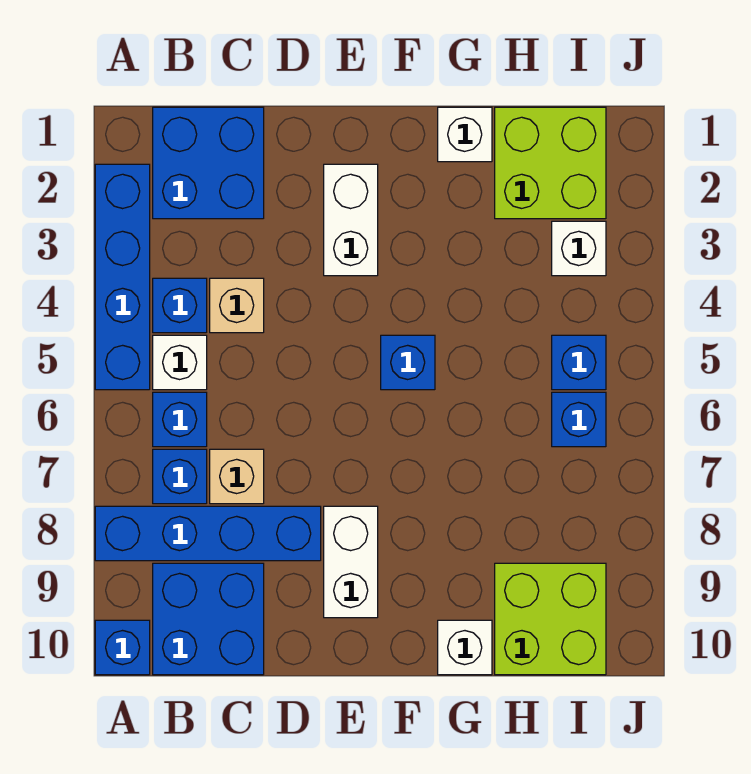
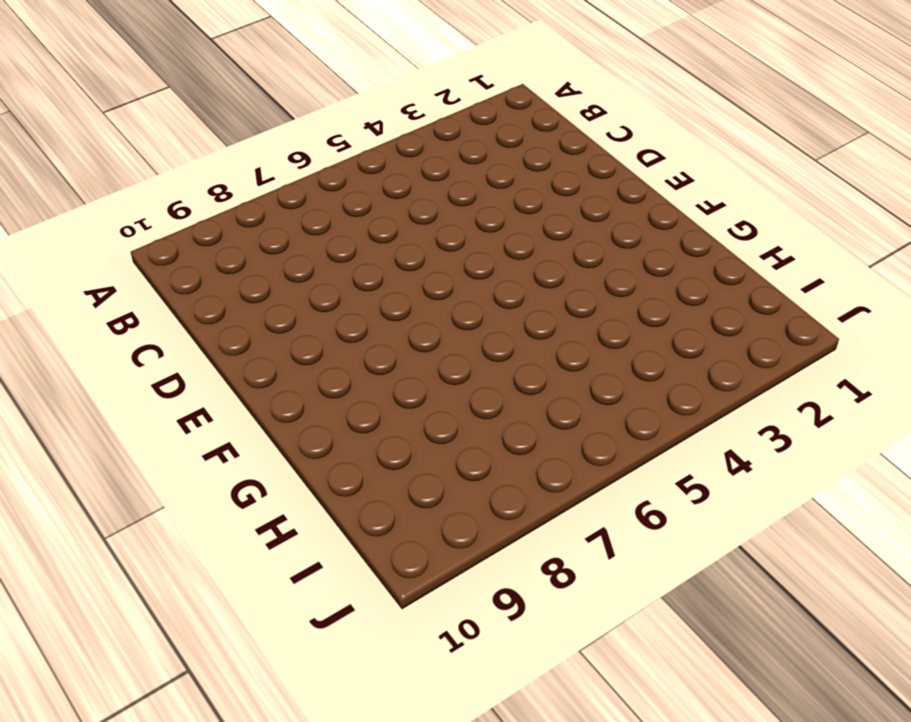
none -> blue brick A2:A5 level 1
none -> blue brick A8:D8 level 1
none -> blue brick A10 level 1

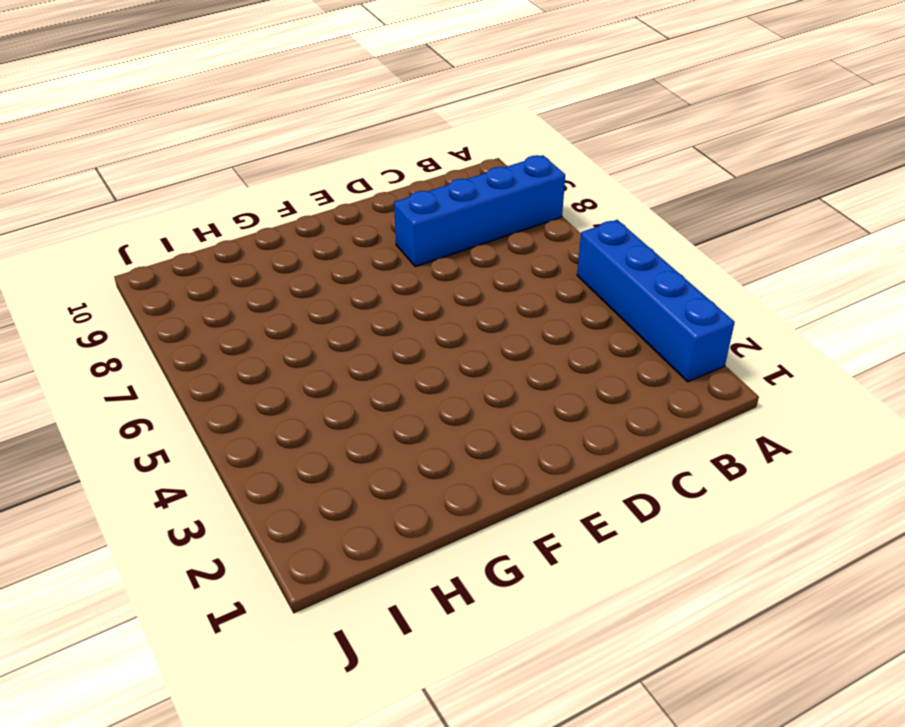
none -> blue brick A10 level 1
none -> blue brick B1:C2 level 1
none -> blue brick B4 level 1

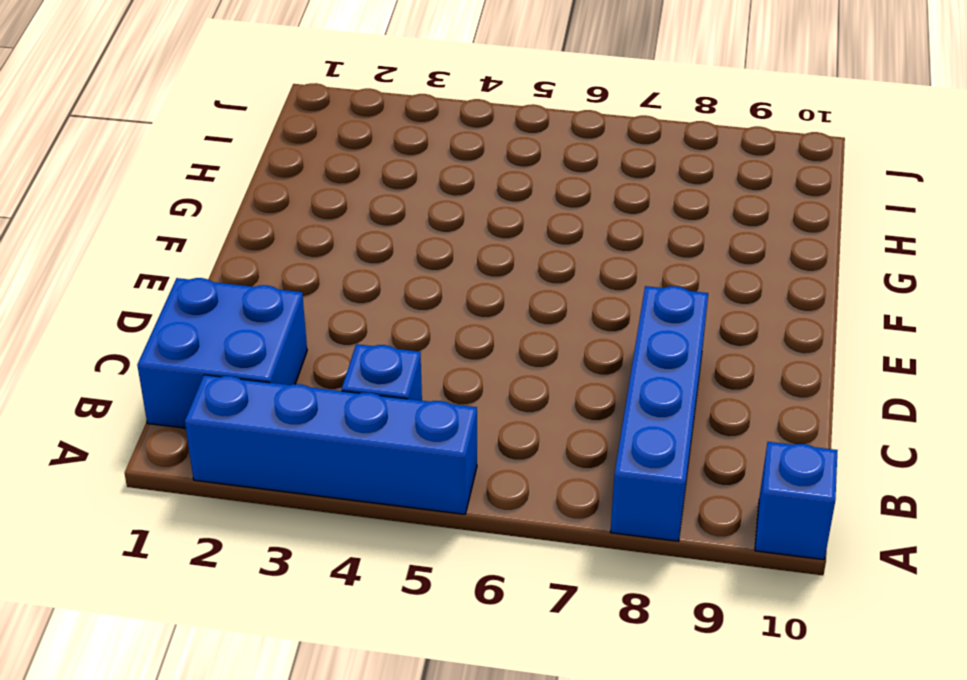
none -> white brick B5 level 1
none -> blue brick B6 level 1
none -> blue brick B7 level 1

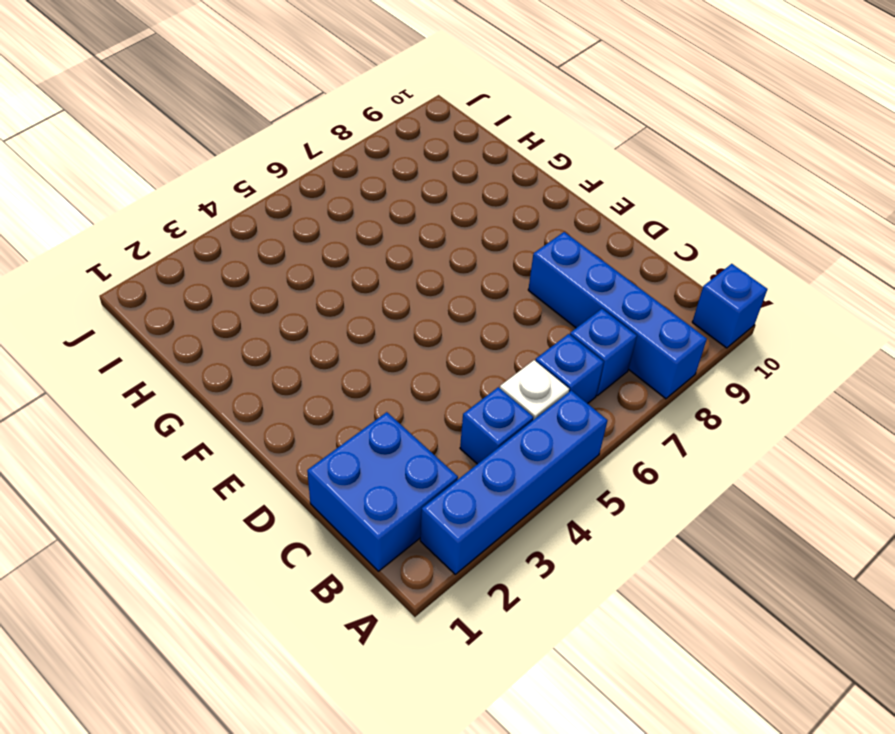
none -> blue brick B9:C10 level 1
none -> tan brick C4 level 1
none -> tan brick C7 level 1

